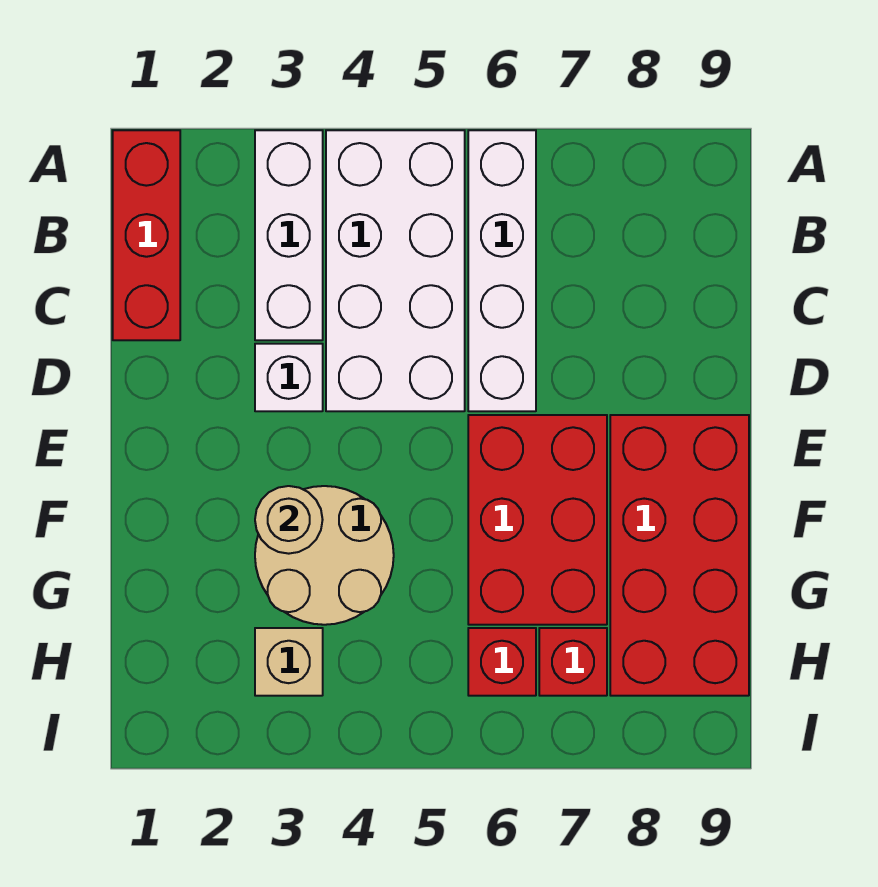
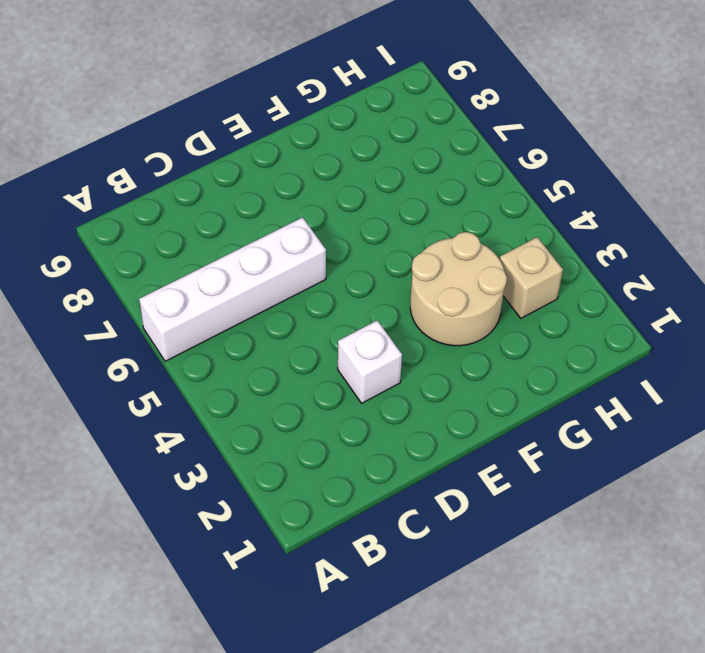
none -> red brick A1:C1 level 1
none -> white brick A3:C3 level 1
none -> white brick A4:D5 level 1

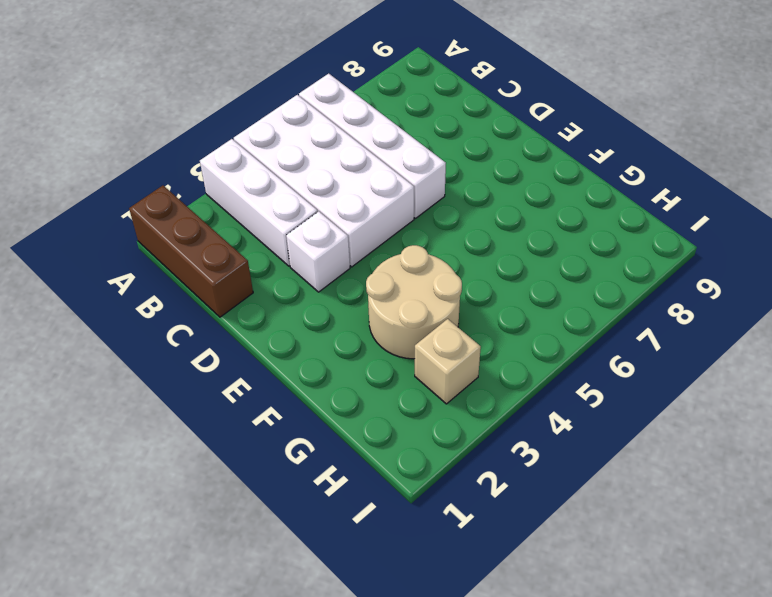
brown brick A1:C1 level 1 -> red brick A1:C1 level 1
none -> red brick E6:G7 level 1
none -> red brick E8:H9 level 1
none -> red brick H6 level 1

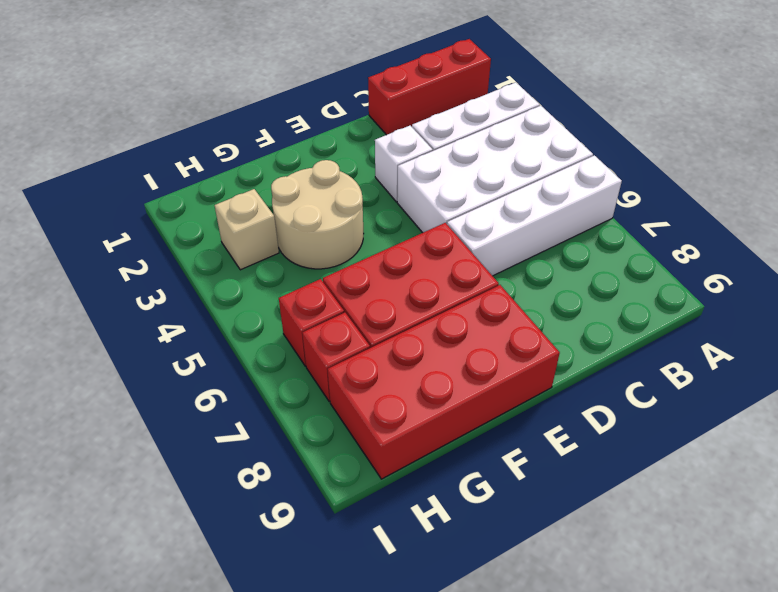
none -> tan round brick F3 level 2

